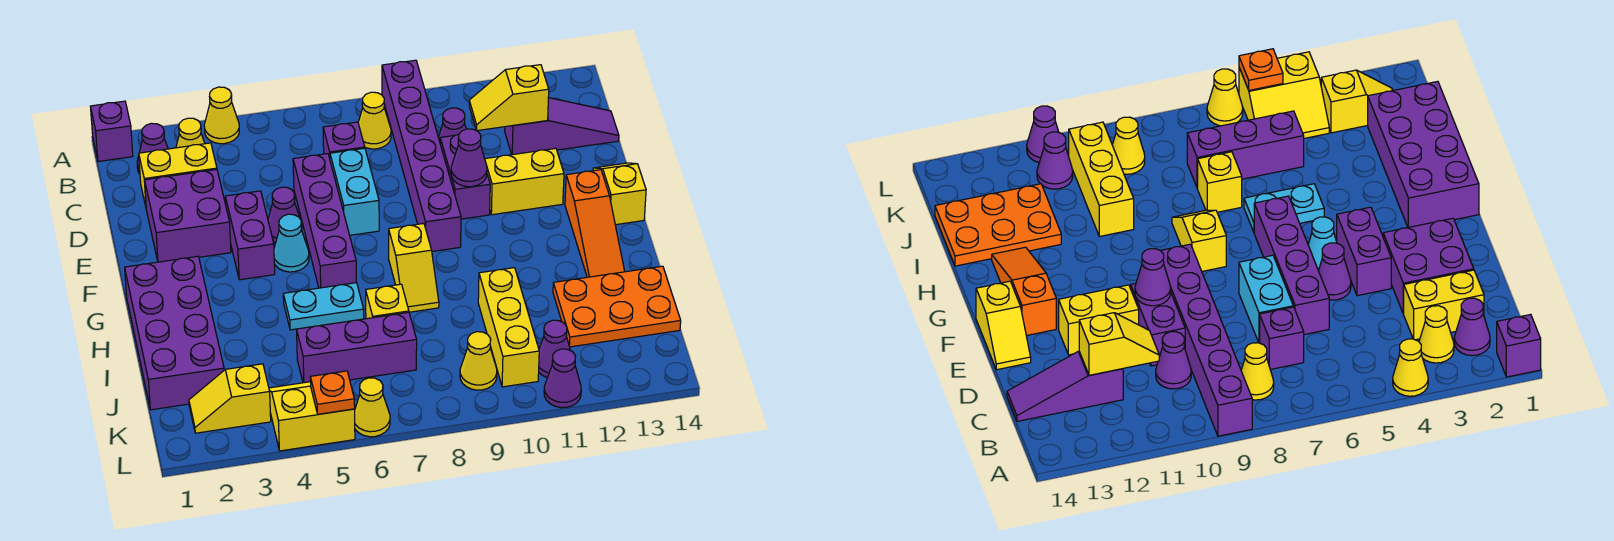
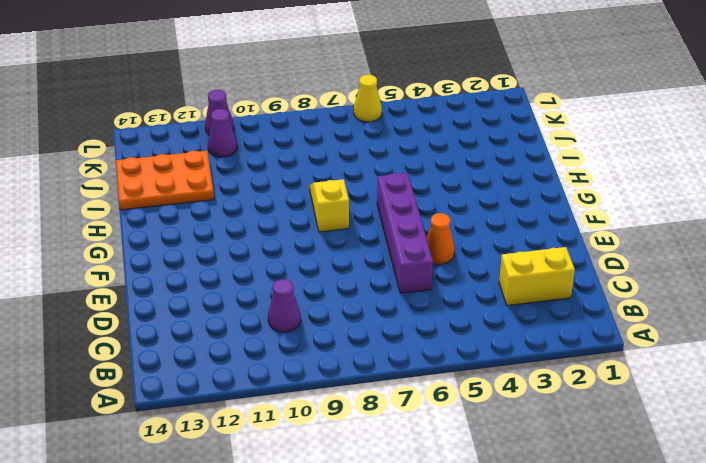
orange cone E5 level 1 -> purple cone E5 level 1
none -> purple brick A1 level 1
none -> yellow cone A4 level 1
none -> purple brick A9:F9 level 1
none -> purple cone B2 level 1

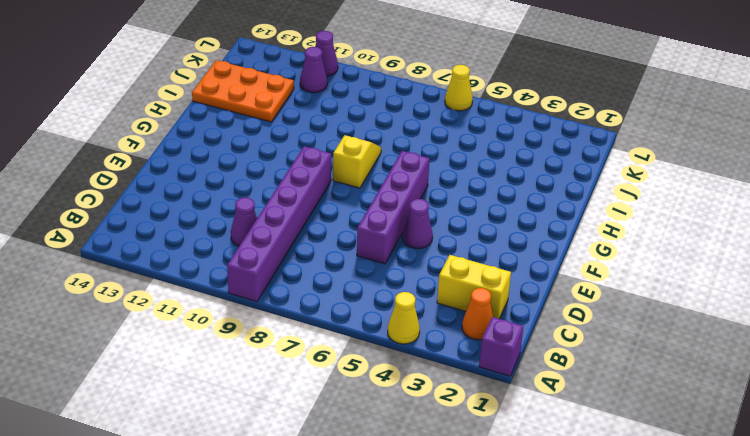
orange cone B2 level 1 -> purple cone B2 level 1
none -> yellow cone B3 level 1
none -> yellow cone B8 level 1
none -> purple brick C7 level 1
none -> purple slope C12:C14 level 1 top 12

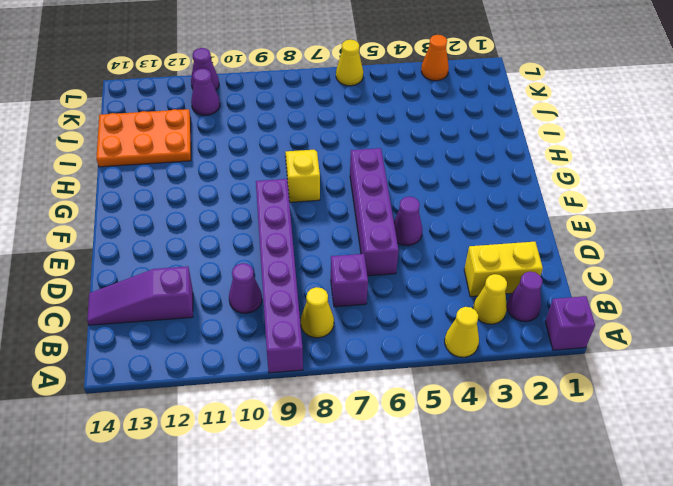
orange cone L3 level 1 -> none
none -> purple brick D2:E3 level 1
none -> cyan brick D7:E7 level 1
none -> purple brick D10:E10 level 1
none -> purple brick E4:F4 level 1

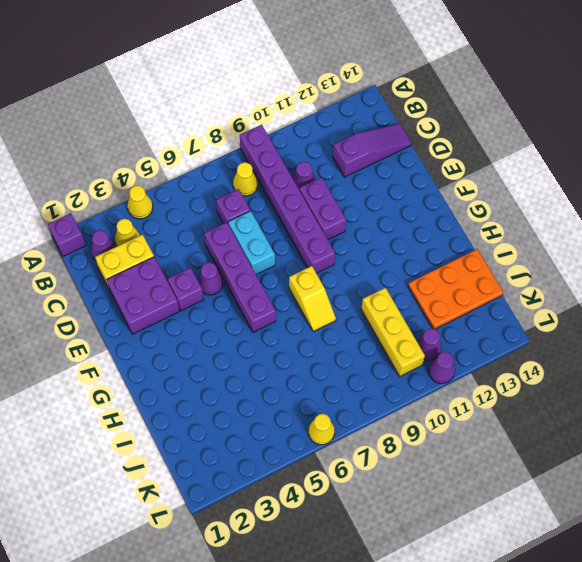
purple brick E4 level 1 -> purple brick E4:F4 level 1
none -> yellow brick E11:E12 level 1
none -> yellow slope E14:F14 level 1 top F
none -> cyan cone F5 level 1
none -> orange slope F13:H13 level 1 top F

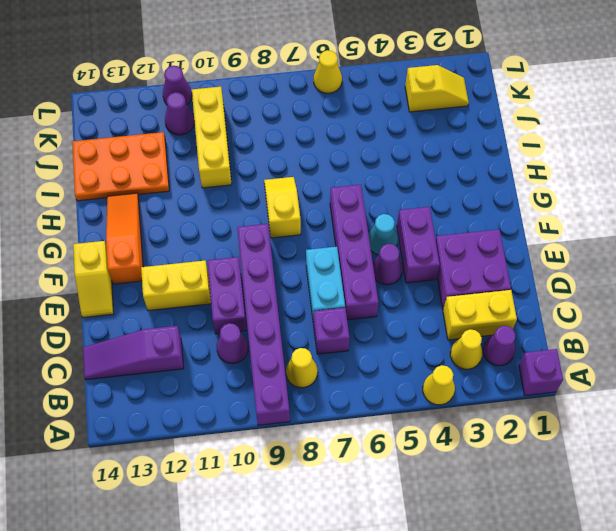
none -> purple brick G1:J2 level 1
none -> cyan plate H5:H6 level 1
none -> yellow brick I7 level 1
none -> purple brick J5:J7 level 1

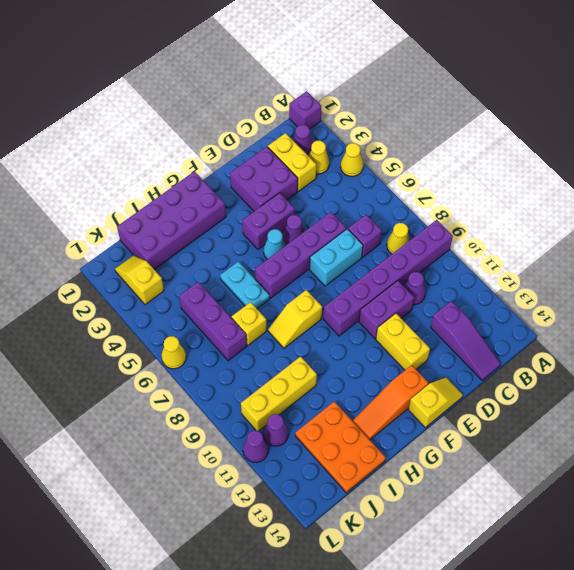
none -> yellow slope K4:L5 level 1 top L
none -> yellow cone K9 level 1
none -> yellow slope C11:C12 level 2 top 12
none -> purple cone E10 level 2

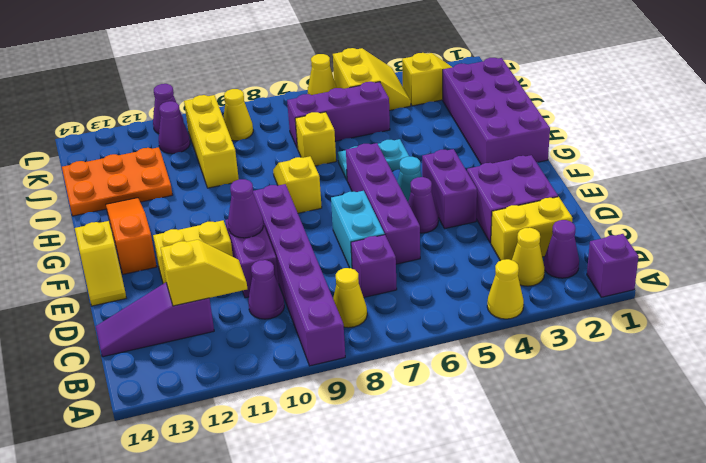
yellow slope K4:L5 level 1 top 5 -> yellow slope K4:L5 level 1 top L
none -> orange plate L5 level 2

